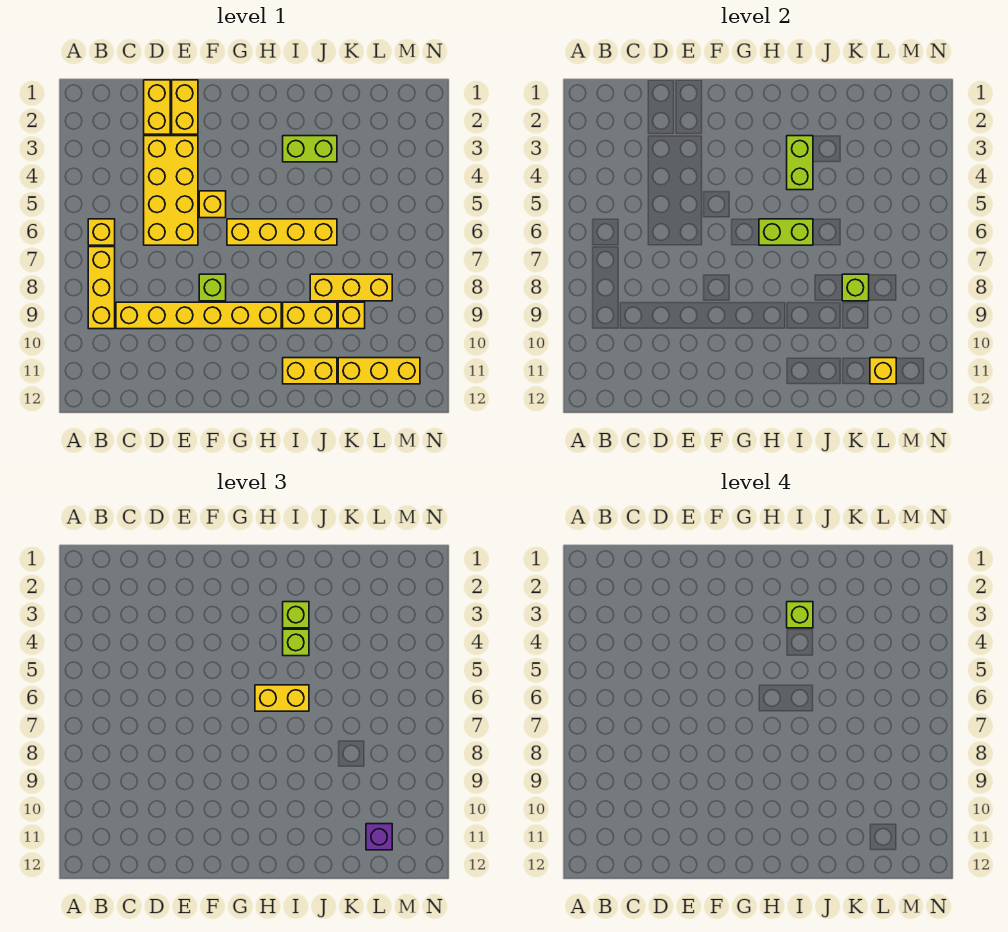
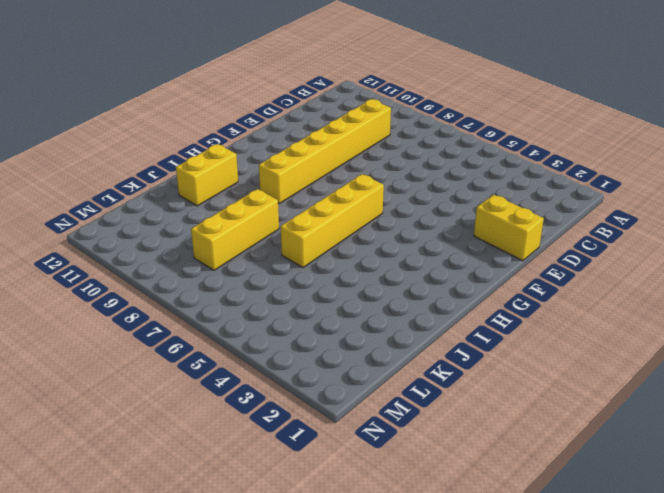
none -> yellow brick B6 level 1
none -> yellow brick B7:B9 level 1
none -> yellow brick D1:D2 level 1

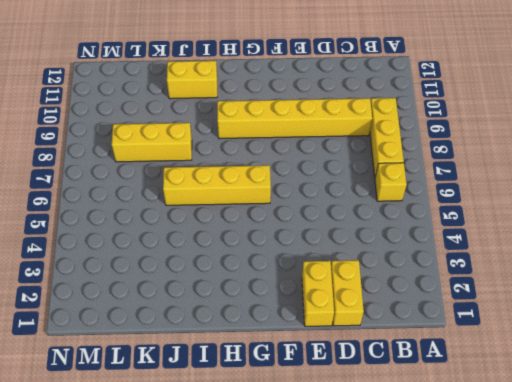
none -> yellow brick D3:E6 level 1
none -> yellow brick F5 level 1
none -> lime brick F8 level 1

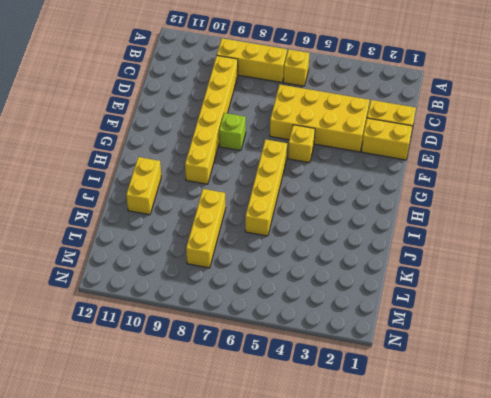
none -> lime brick I3:J3 level 1
none -> yellow brick I9:J9 level 1
none -> yellow brick K9 level 1

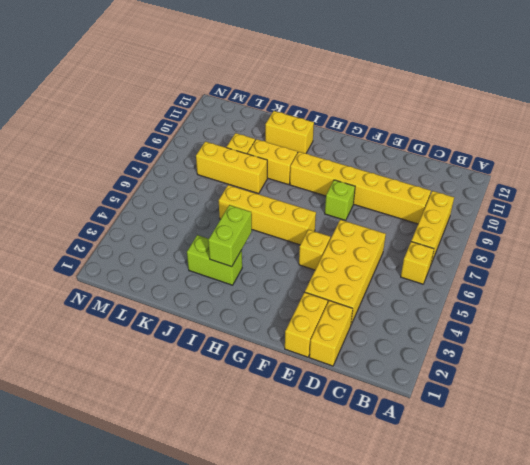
none -> yellow brick K11:M11 level 1
none -> lime brick H6:I6 level 2
none -> lime brick K8 level 2

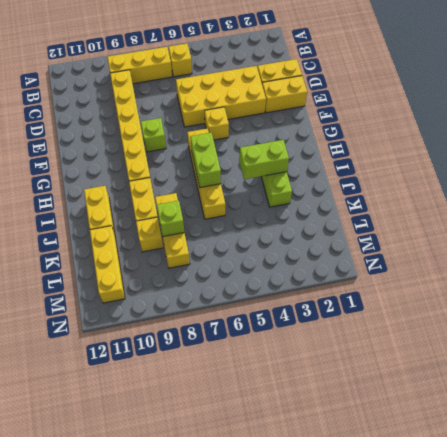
none -> yellow brick L11 level 2
none -> yellow brick H6:I6 level 3
none -> lime brick I3 level 3

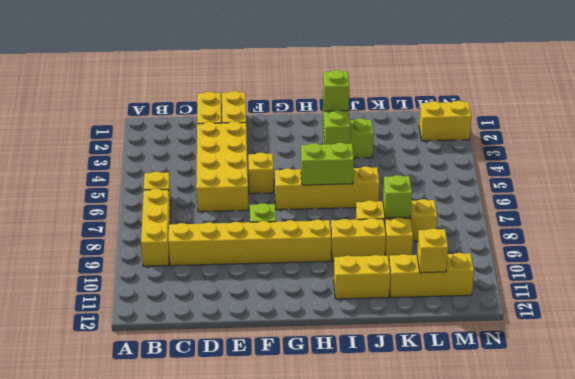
yellow brick M2:N2 level 1 -> yellow brick H6:I6 level 3
none -> lime brick I4 level 3
none -> purple brick L11 level 3
none -> lime brick I3 level 4

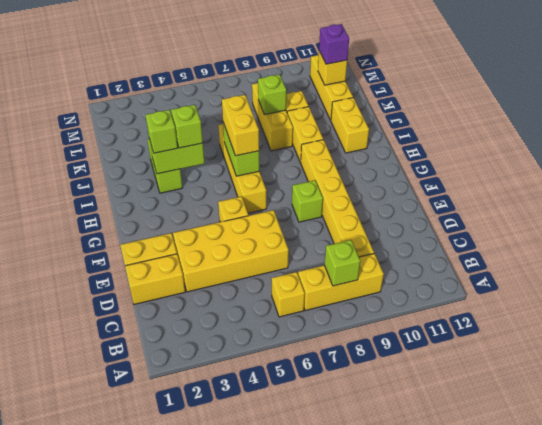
lime brick B8 level 2 -> lime brick I3 level 4

